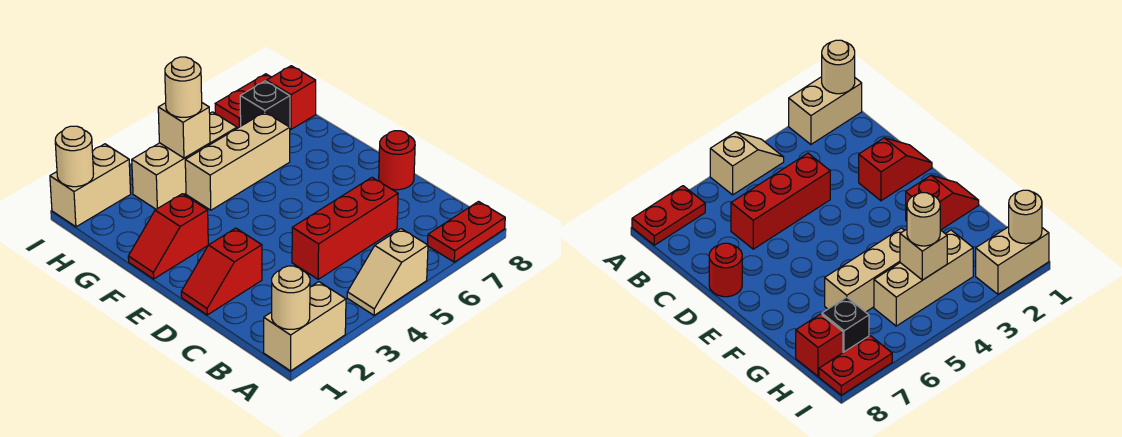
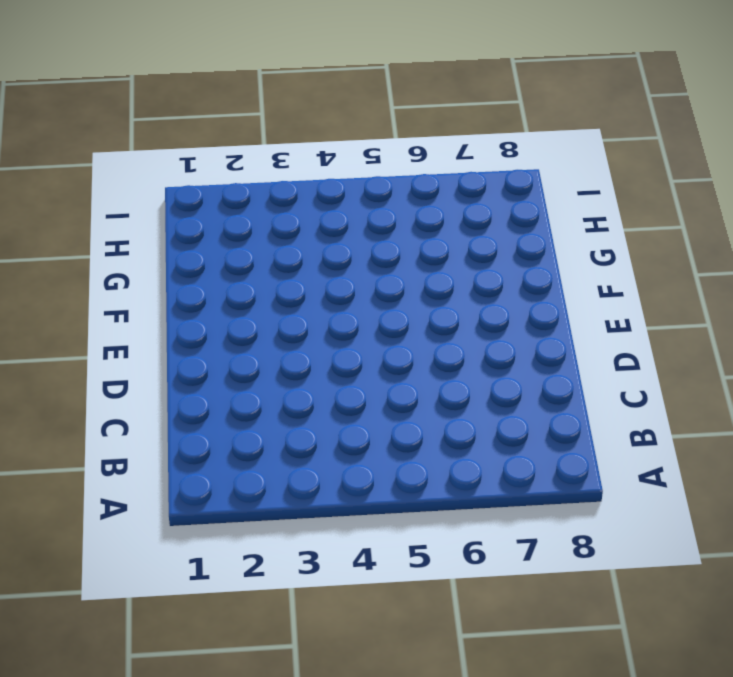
none -> tan brick A1:A2 level 1
none -> tan slope A4:A5 level 1 top 5
none -> red plate A7:A8 level 1

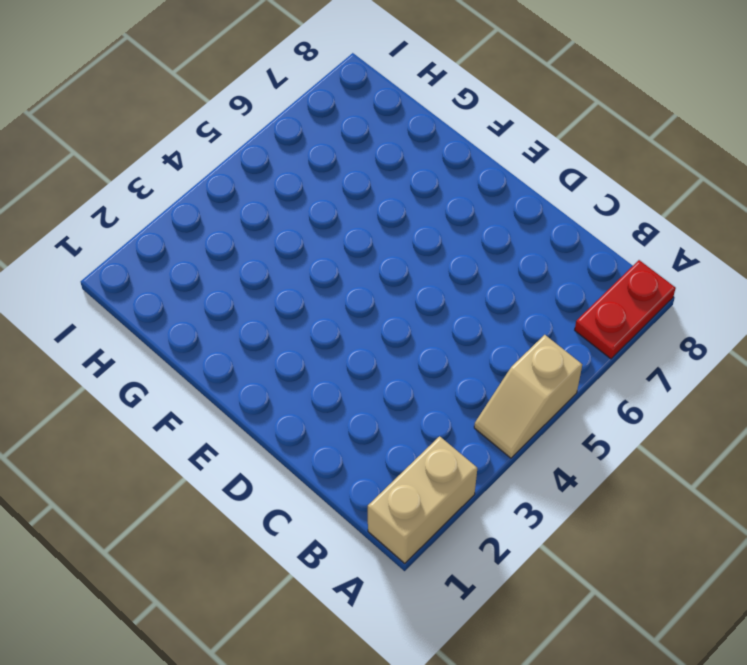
none -> red brick C4:C6 level 1
none -> red slope D1:D2 level 1 top 2
none -> red round brick D8 level 1

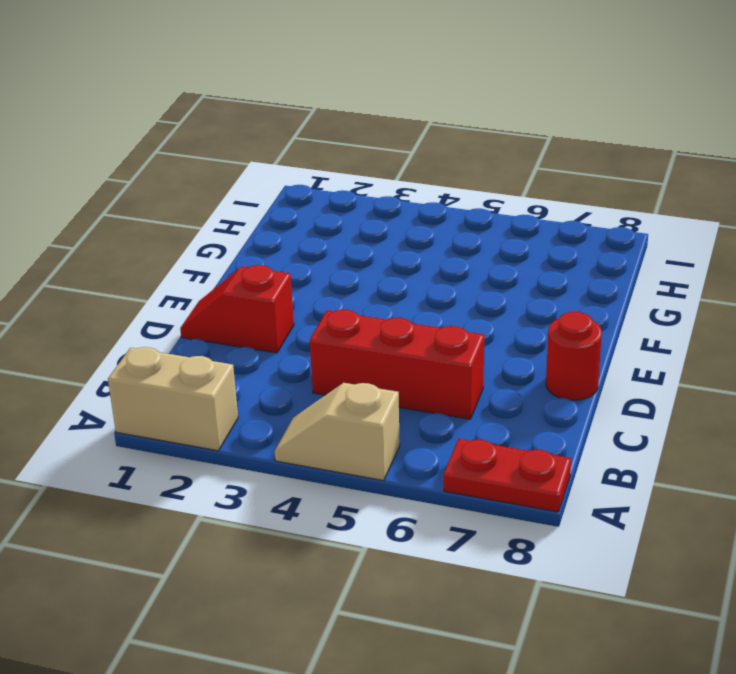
none -> red slope F1:F2 level 1 top 2
none -> tan brick G4:G6 level 1
none -> tan brick H3:H5 level 1

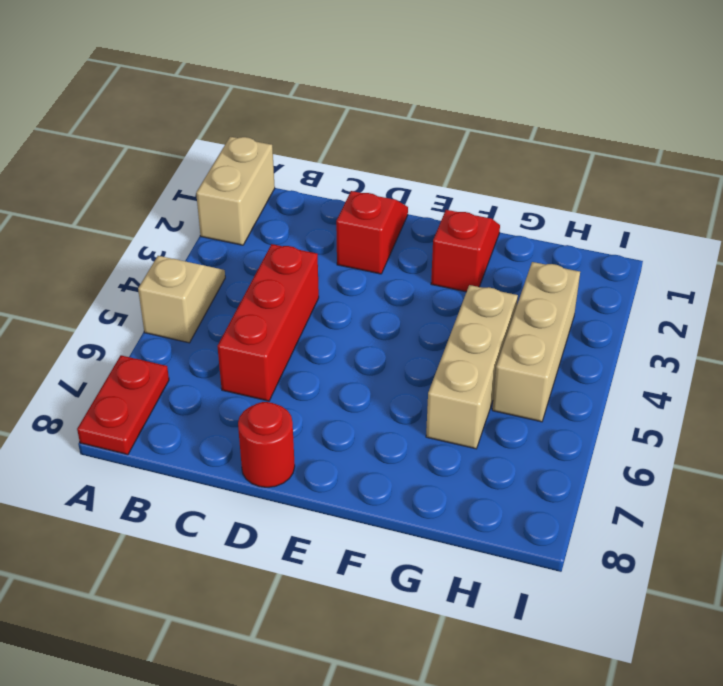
none -> black brick H7 level 1
none -> red brick H8 level 1
none -> tan brick I1:I2 level 1

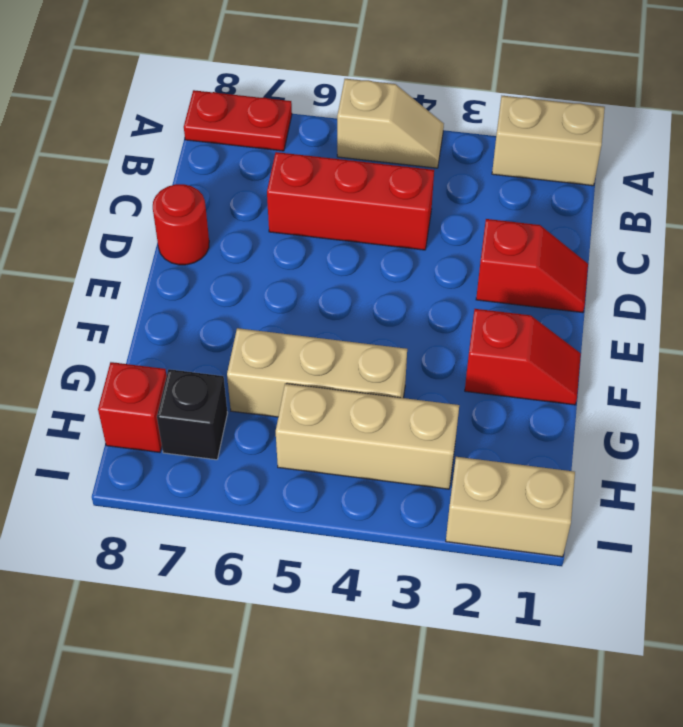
none -> red plate I7:I8 level 1
none -> tan round brick A1 level 2
none -> tan brick H4 level 2

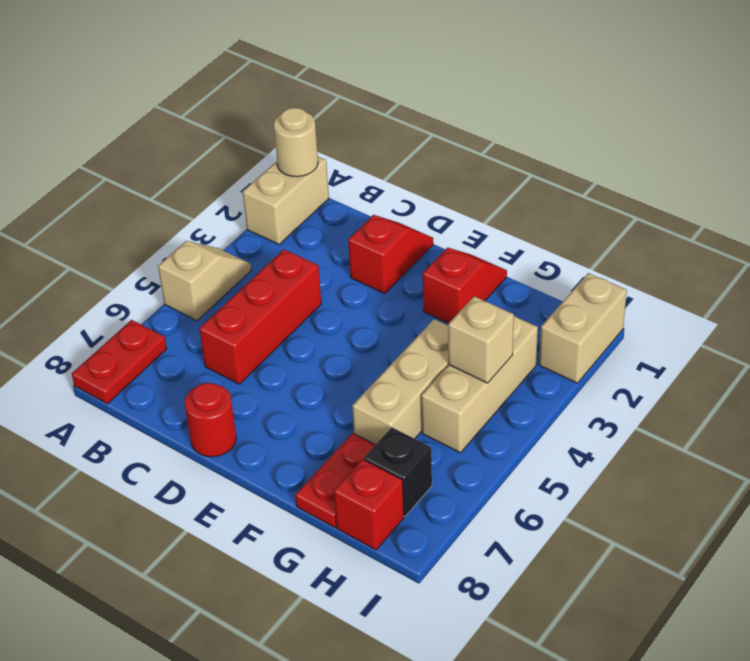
red plate G7:G8 level 1 -> red plate I7:I8 level 1
none -> tan round brick I1 level 2
none -> tan round brick H4 level 3

